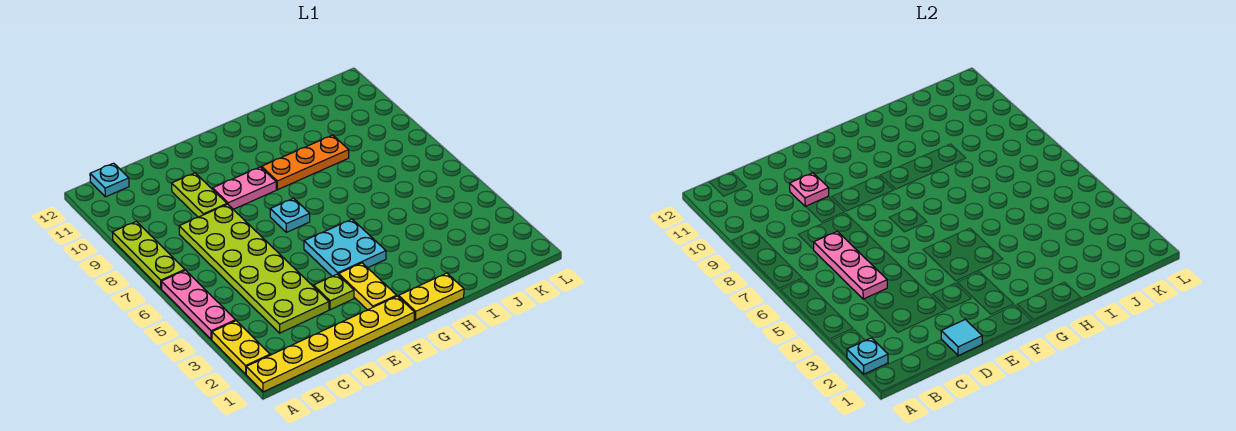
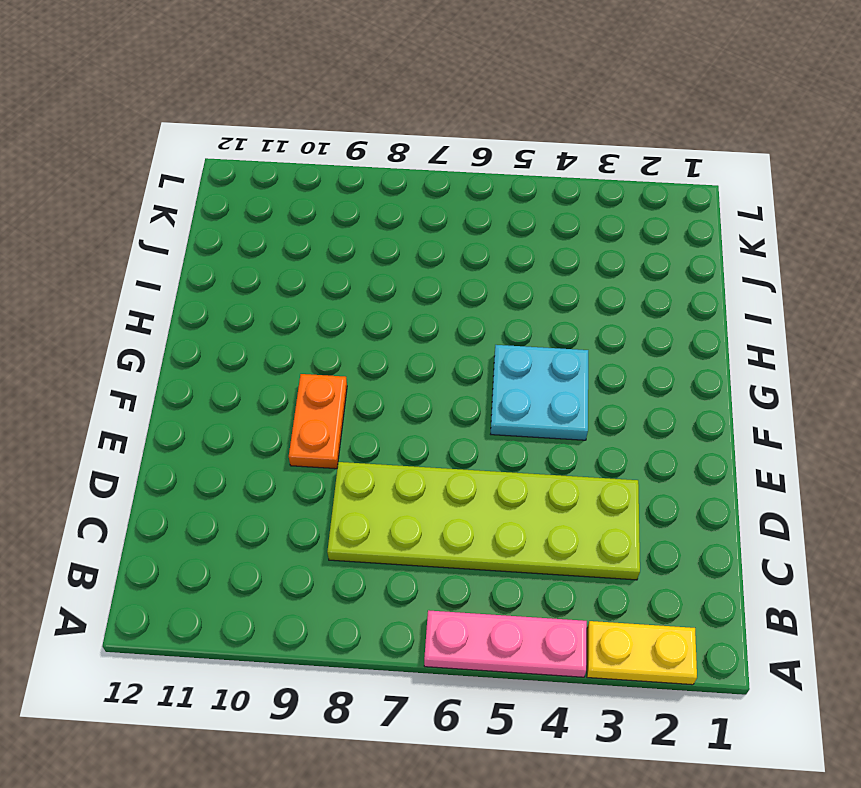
orange plate E9:F9 level 1 -> pink plate E9:F9 level 1
none -> yellow plate A1:F1 level 1
none -> lime plate A7:A9 level 1
none -> cyan plate B12 level 1

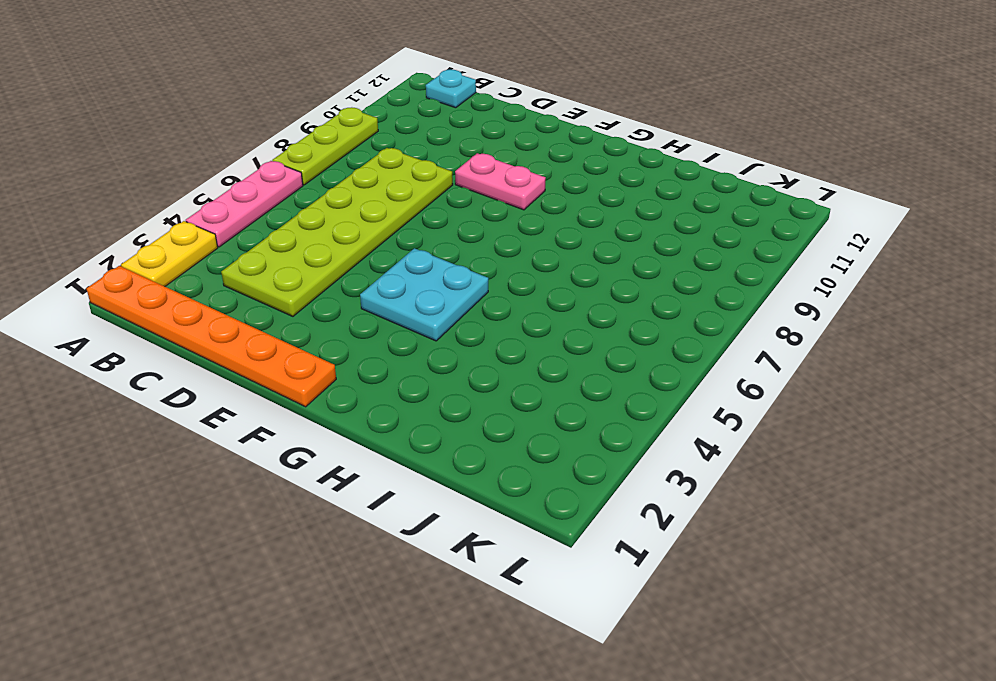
orange plate A1:F1 level 1 -> yellow plate A1:F1 level 1
none -> lime plate D9:D10 level 1
none -> lime plate E3 level 1
none -> yellow plate F2:F3 level 1

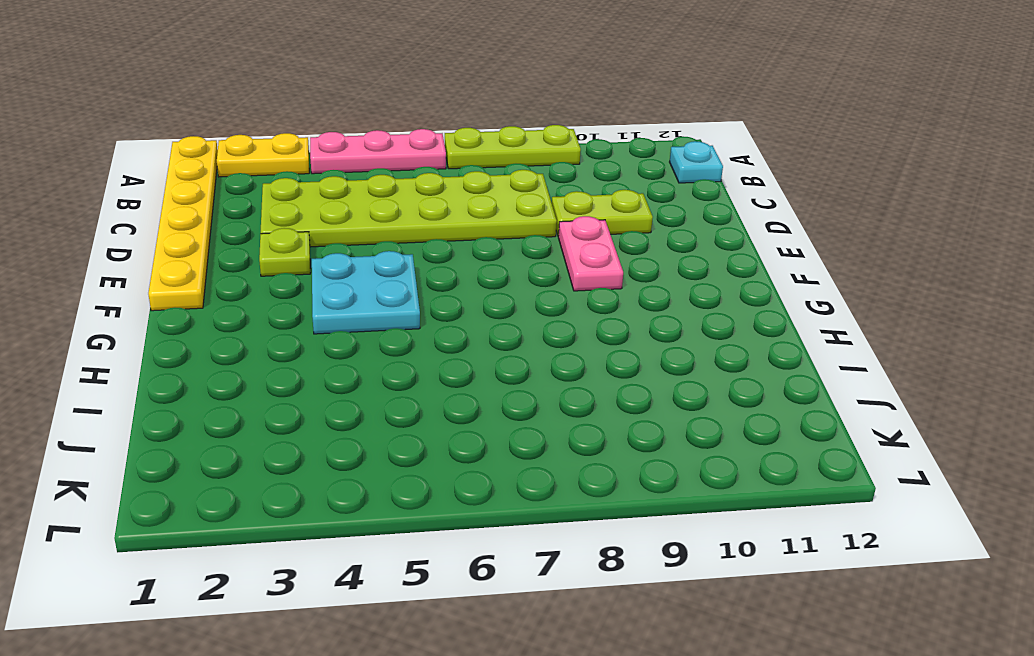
none -> yellow plate F2:F3 level 1
none -> cyan plate F7 level 1
none -> yellow plate G1:H1 level 1

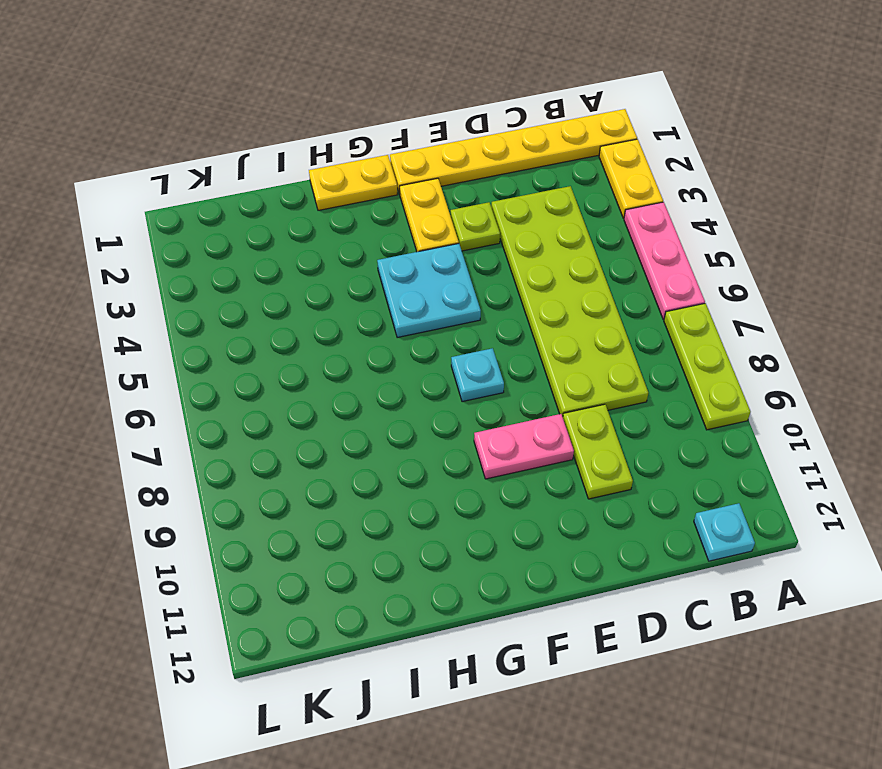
none -> orange plate G9:I9 level 1
none -> cyan plate A2 level 2
none -> pink plate C5:C7 level 2

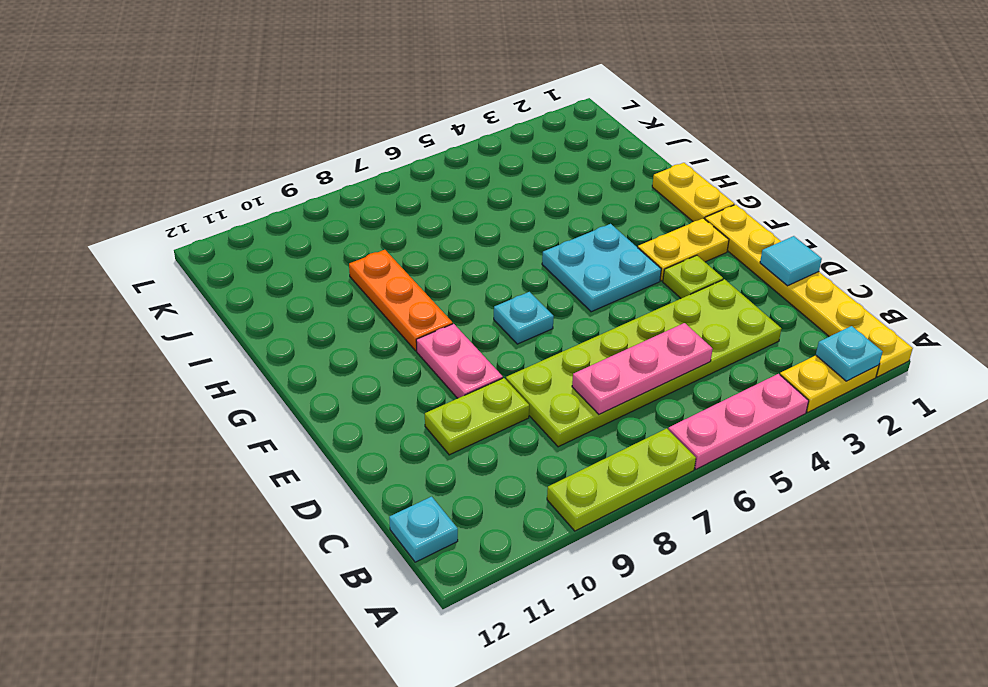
none -> pink plate D10 level 2

